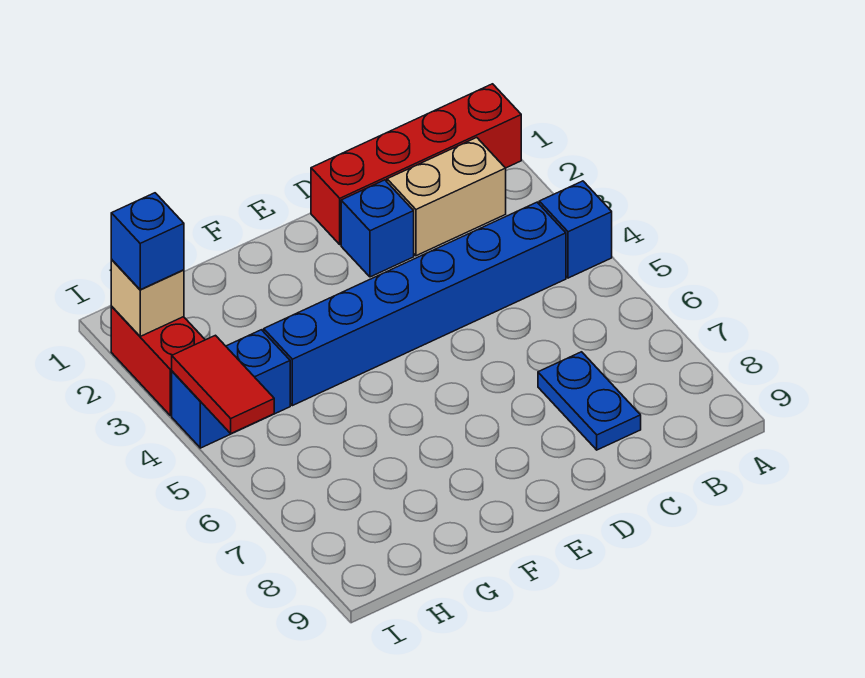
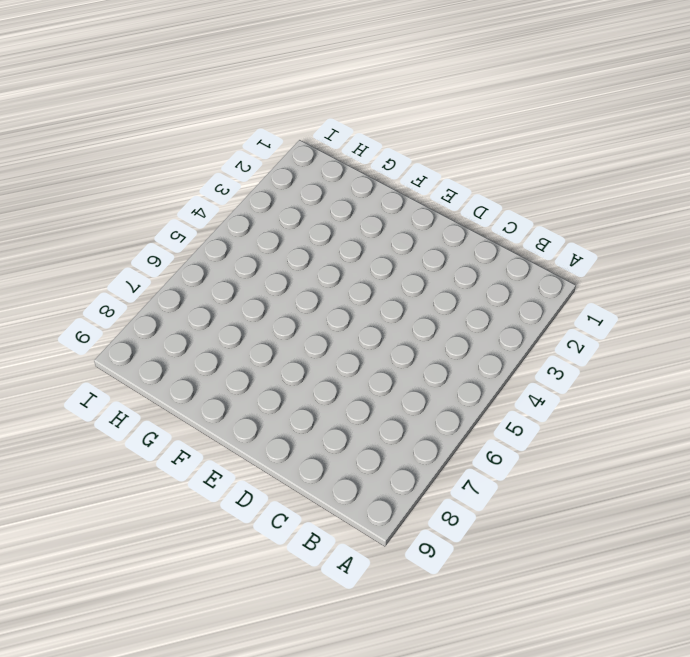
none -> red brick A1:D1 level 1
none -> blue brick A4 level 1

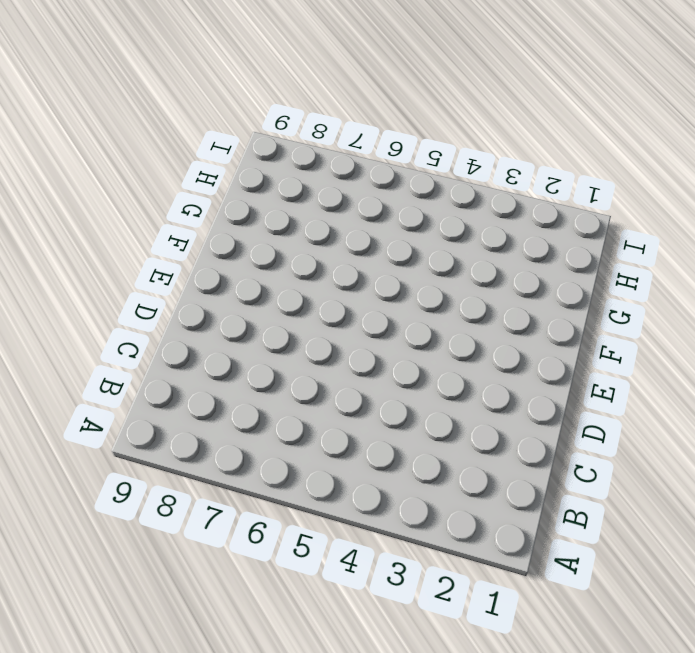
none -> red brick A1:D1 level 1
none -> blue brick A4 level 1

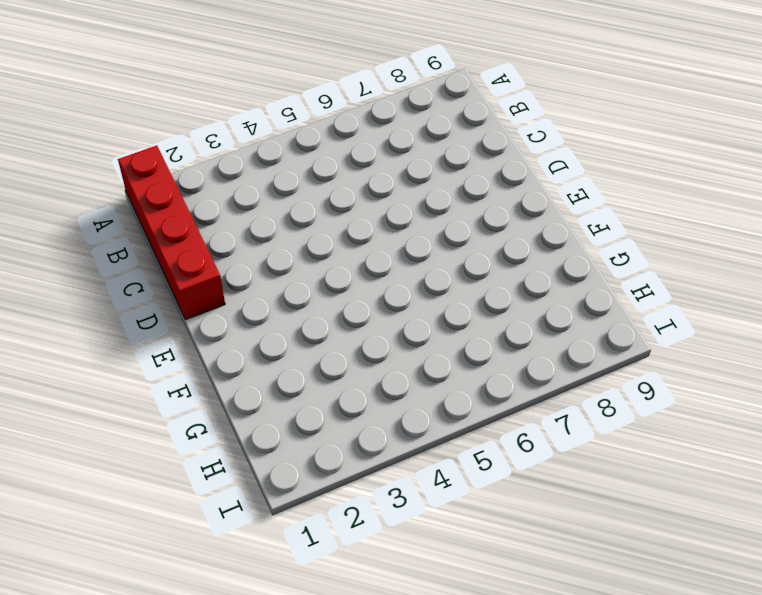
none -> blue brick A4 level 1
none -> tan brick B2:C2 level 1

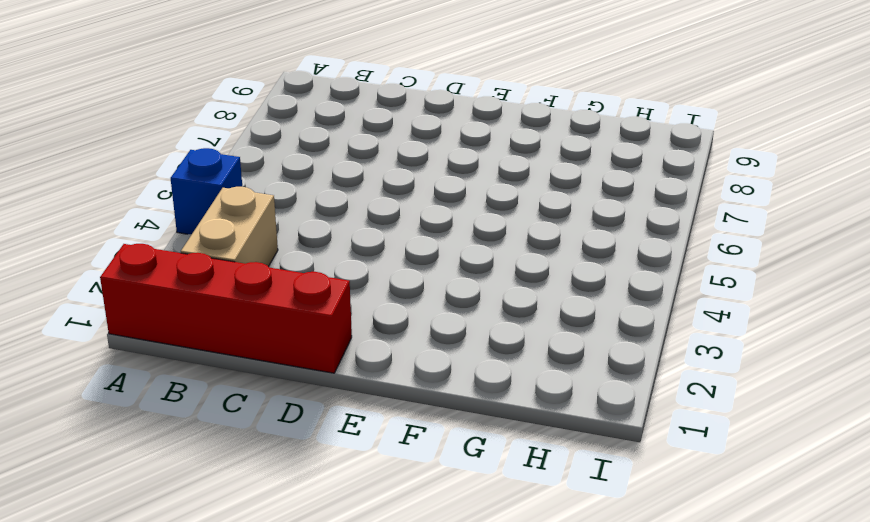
tan brick B2:B3 level 1 -> tan brick B2:C2 level 1
none -> blue brick B4:G4 level 1
none -> blue plate C7:C8 level 1

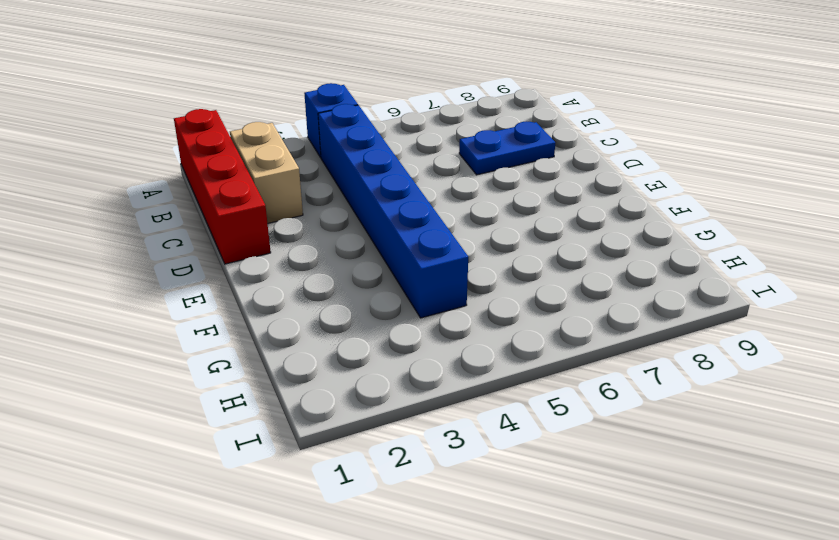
none -> blue brick D2 level 1
none -> blue brick H4:I4 level 1

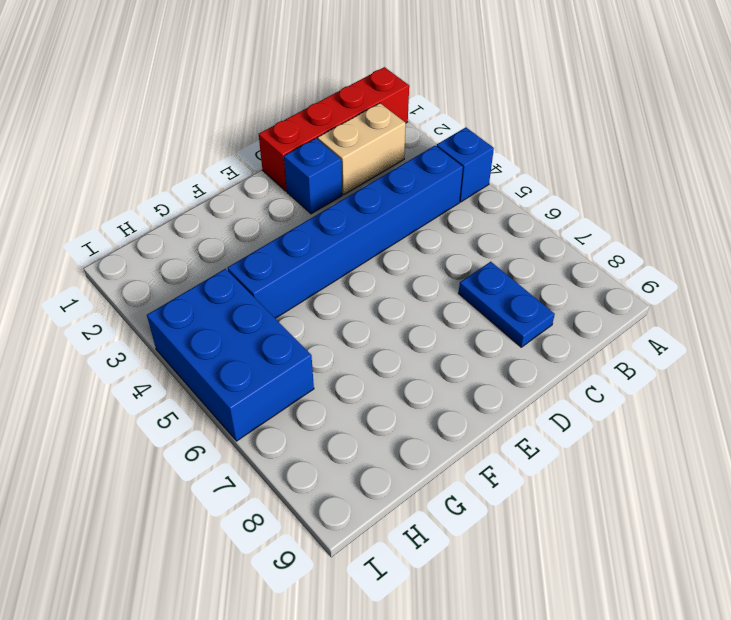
blue brick H4:I6 level 1 -> blue brick H4:I4 level 1
none -> red brick I2:I3 level 1
none -> tan brick I2 level 2

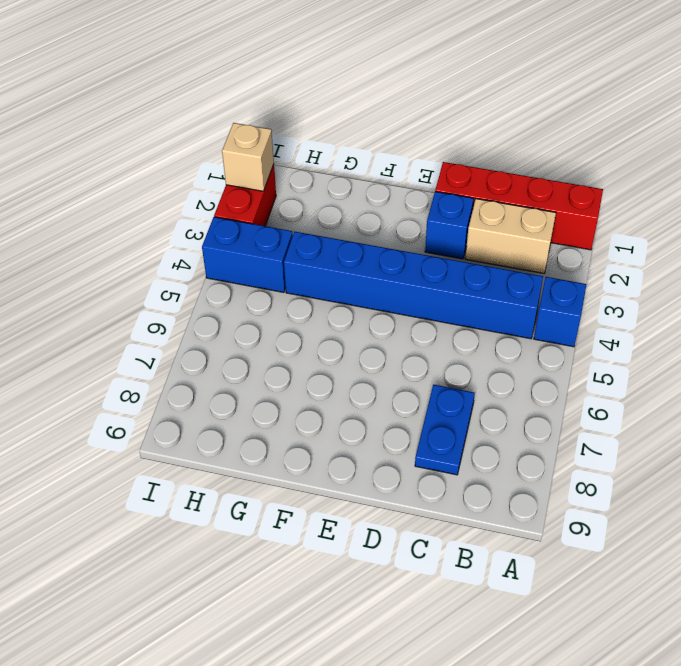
none -> red tile I4:I5 level 2
none -> blue brick I2 level 3

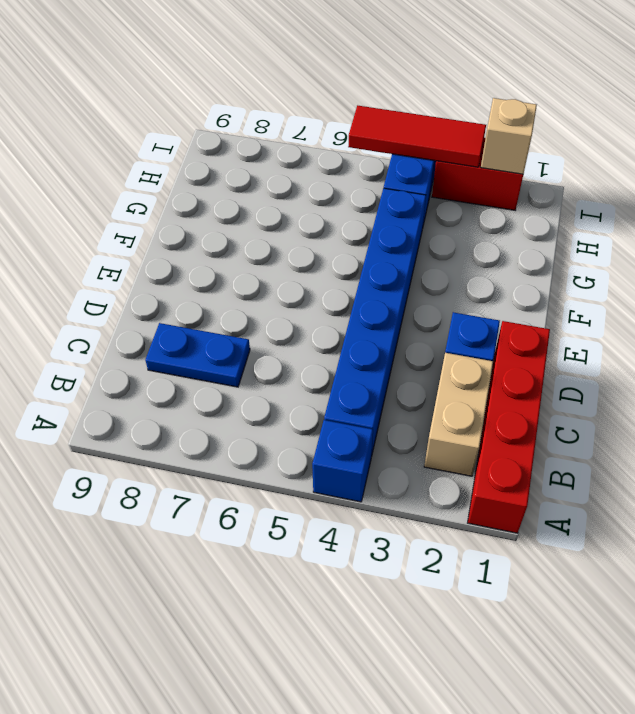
red tile I3:I5 level 2 -> red tile I4:I5 level 2
none -> blue brick I2 level 3

